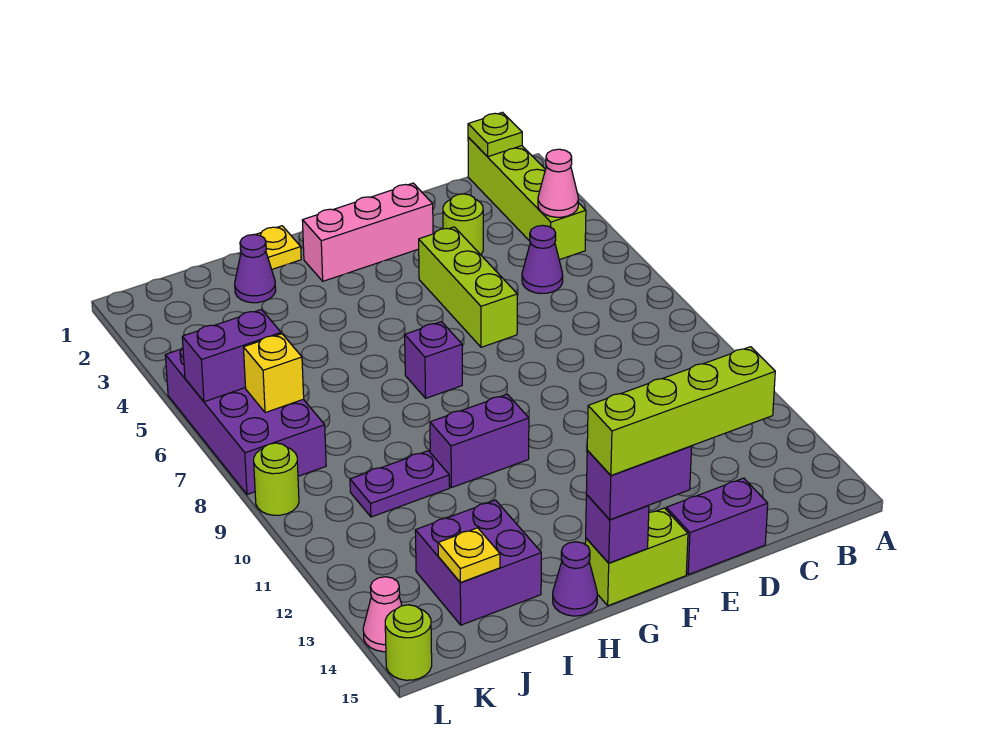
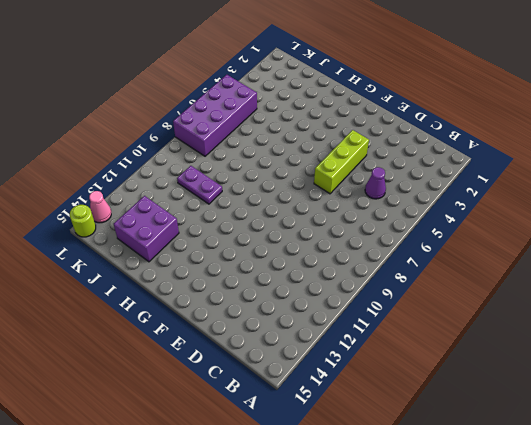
none -> lime brick B1:B4 level 1
none -> lime round brick D3 level 1
none -> purple brick D15:E15 level 1

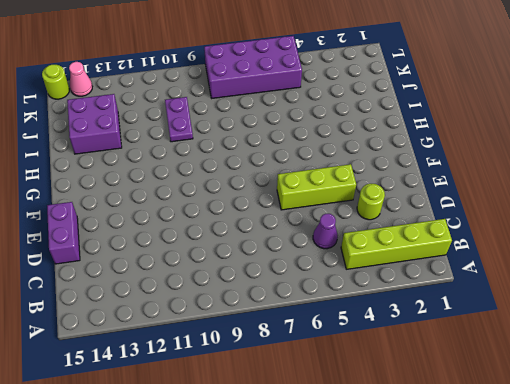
none -> pink brick E2:G2 level 1
none -> lime brick F15:G15 level 1
none -> purple brick G7 level 1

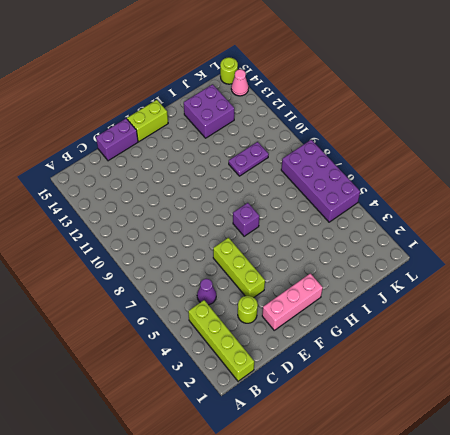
none -> purple brick G10:H10 level 1
none -> yellow plate H1 level 1
none -> purple cone H15 level 1

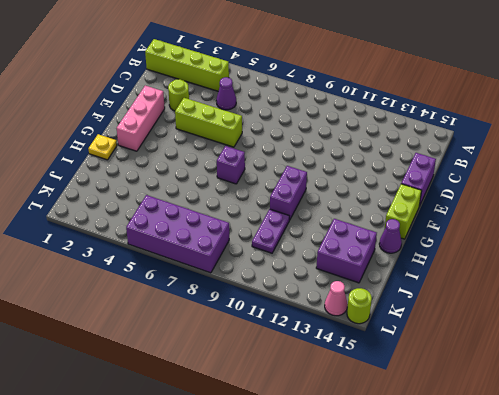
none -> purple cone I2 level 1
none -> lime round brick L9 level 1
none -> lime plate B1 level 2

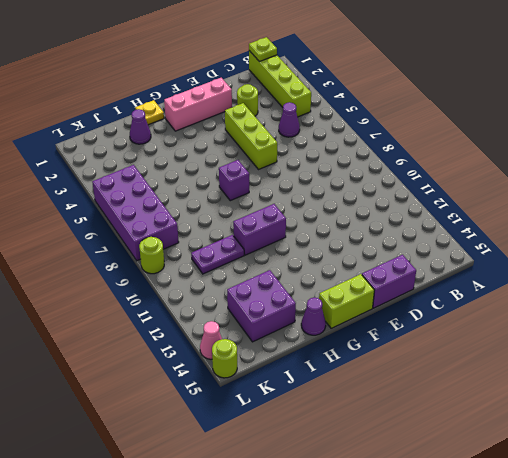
none -> pink cone B4 level 2
none -> purple brick G15 level 2
none -> yellow plate J14 level 2

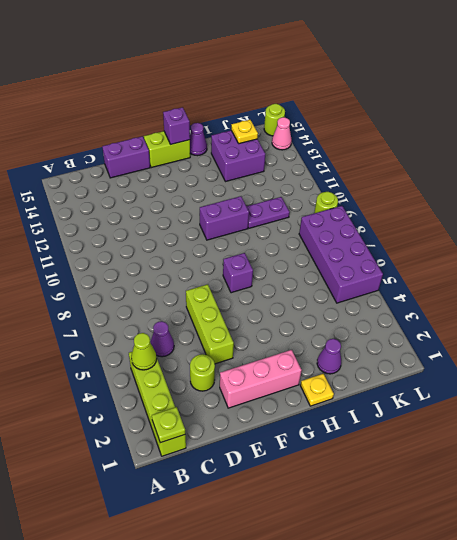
lime cone B4 level 2 -> pink cone B4 level 2
none -> purple brick K6:L6 level 2
none -> yellow brick K7 level 2
none -> purple brick F15:G15 level 3

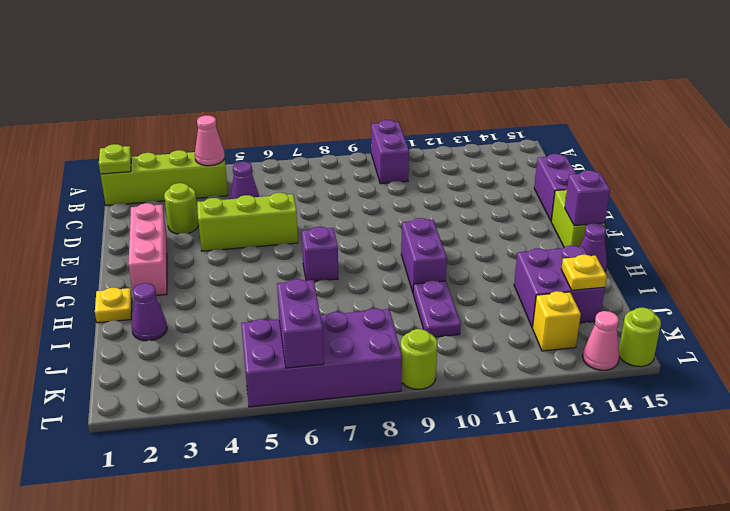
purple brick A10:B10 level 1 -> purple brick F15:G15 level 3
yellow brick K13 level 1 -> yellow brick K7 level 2
none -> lime brick D15:G15 level 4

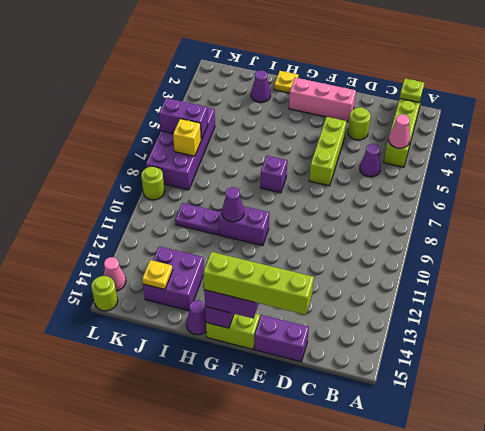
purple cone H10 level 2 -> none

